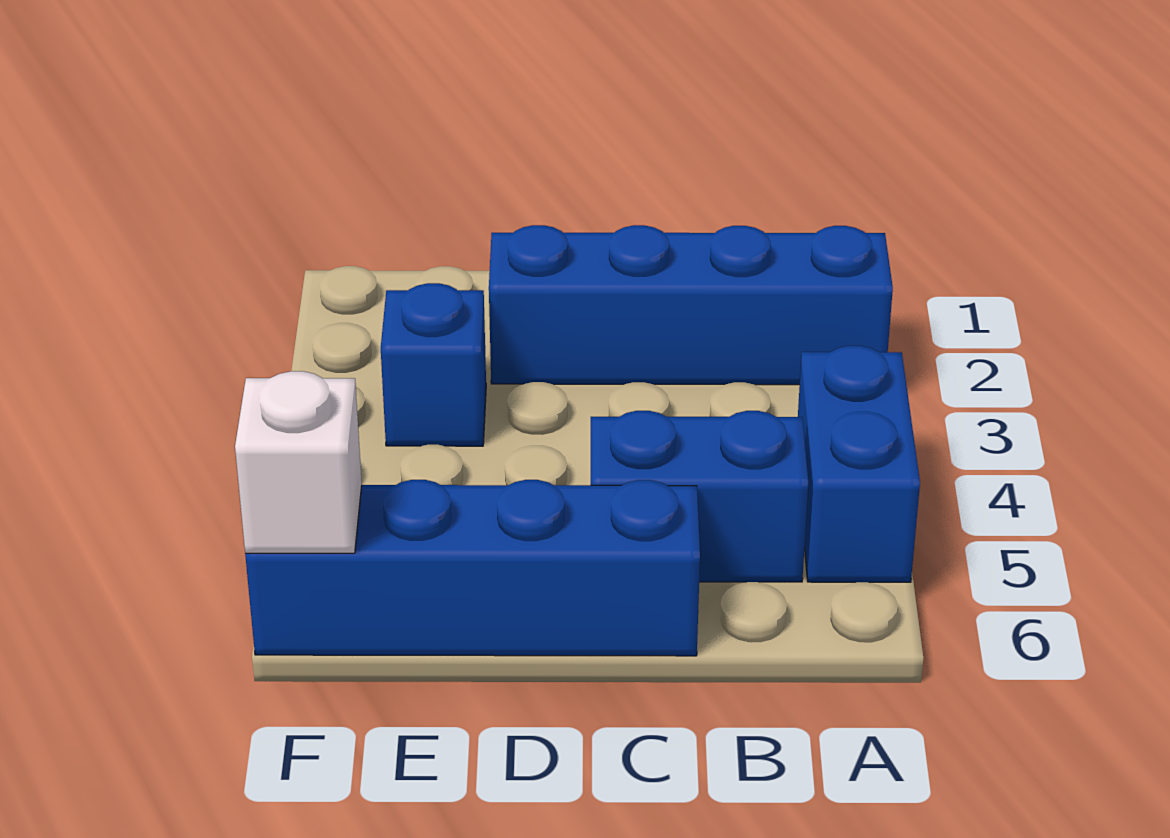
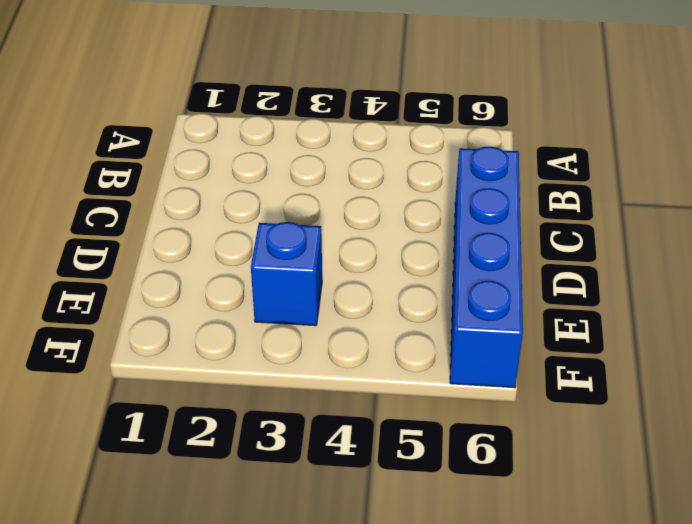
none -> blue brick A2:D2 level 1
none -> blue brick A4:A5 level 1

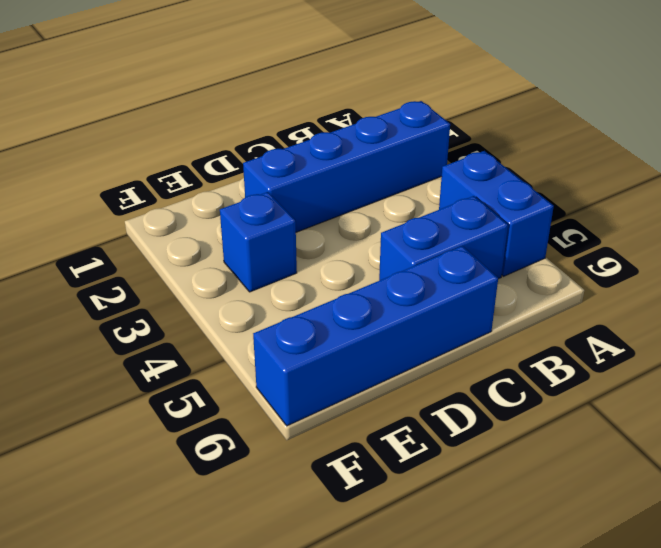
none -> white brick F6 level 2

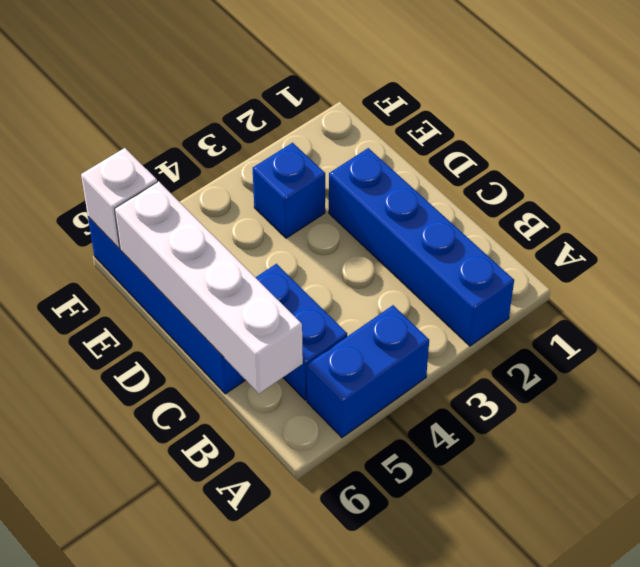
white brick B6:E6 level 2 -> none

